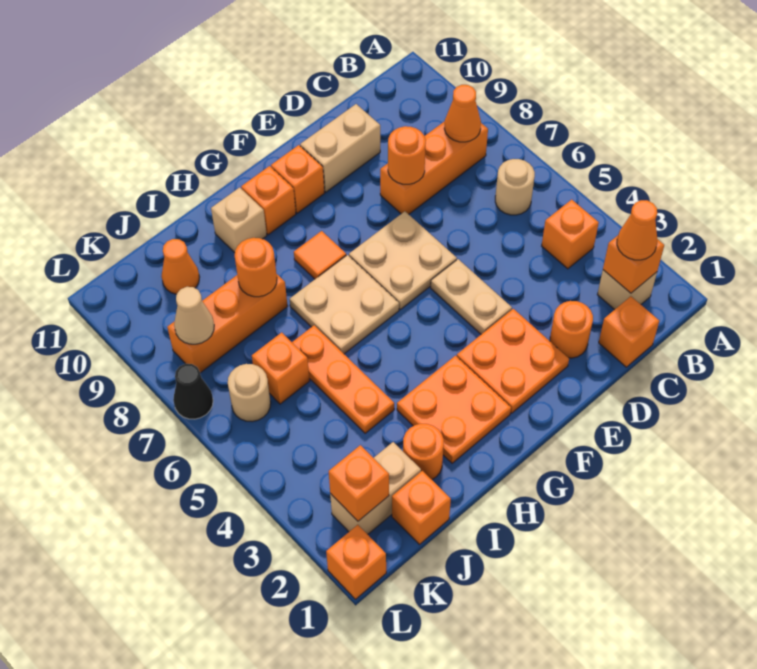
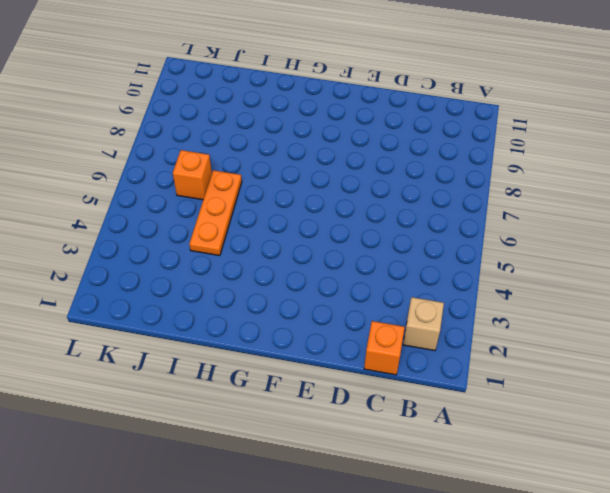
none -> orange brick B4 level 1
none -> tan round brick B6 level 1
none -> orange brick B8:D8 level 1
none -> orange round brick D2 level 1

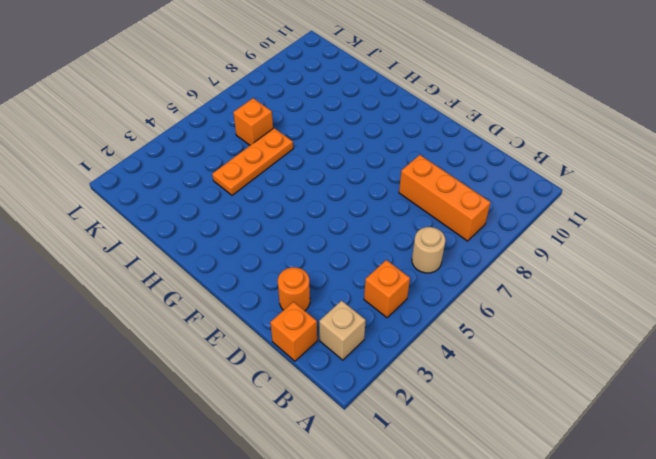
none -> tan brick D10:E10 level 1
none -> orange plate E2:F3 level 1
none -> tan plate E4:E5 level 1
none -> tan plate E6:F7 level 1

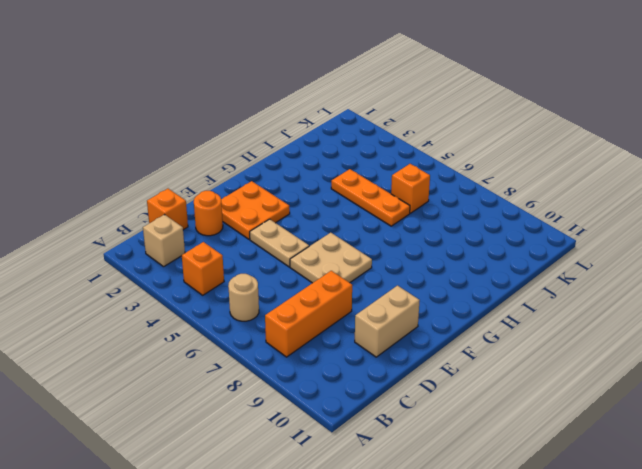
none -> orange brick F10 level 1
none -> orange plate G2:H3 level 1
none -> tan plate G6:H7 level 1
none -> orange tile G8 level 1

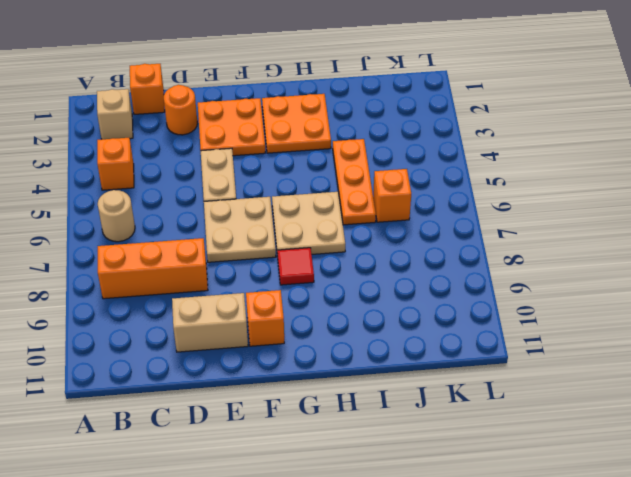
red tile G8 level 1 -> orange tile G8 level 1
none -> orange brick G10 level 1
none -> tan brick H10 level 1
none -> orange round brick I2 level 1
none -> orange brick I8:K8 level 1

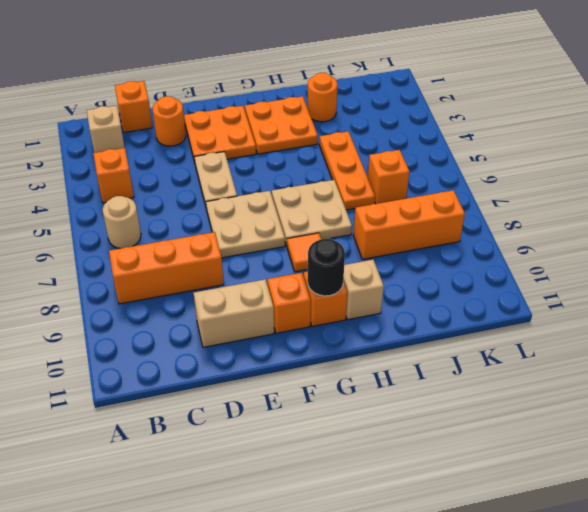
black round brick G10 level 2 -> none
none -> orange brick J1 level 1
none -> tan brick J2:K2 level 1
none -> orange cone J10 level 1
none -> tan round brick K6 level 1

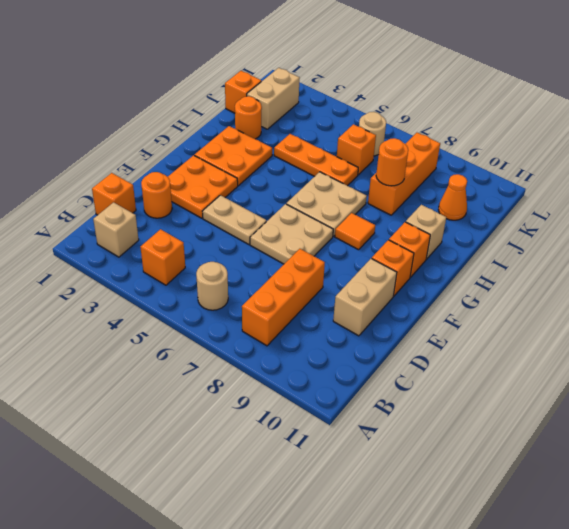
none -> orange brick L1 level 1
none -> black cone L7 level 1
none -> orange brick B2 level 2
none -> orange cone B8 level 2

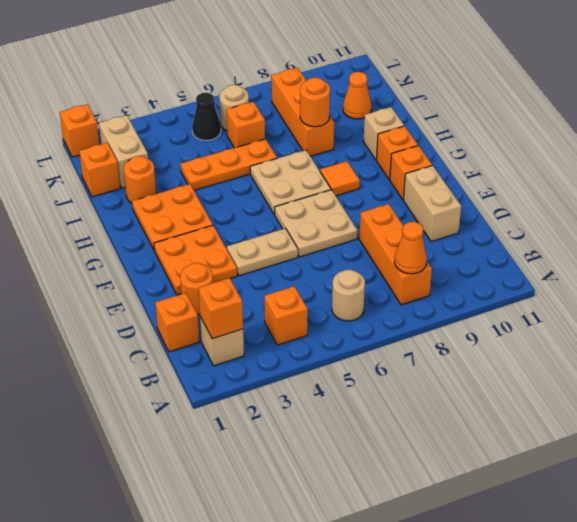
black cone K5 level 1 -> black cone L7 level 1
none -> orange round brick D8 level 2
none -> orange brick K2 level 2
none -> tan cone K8 level 2
none -> orange cone B2 level 3

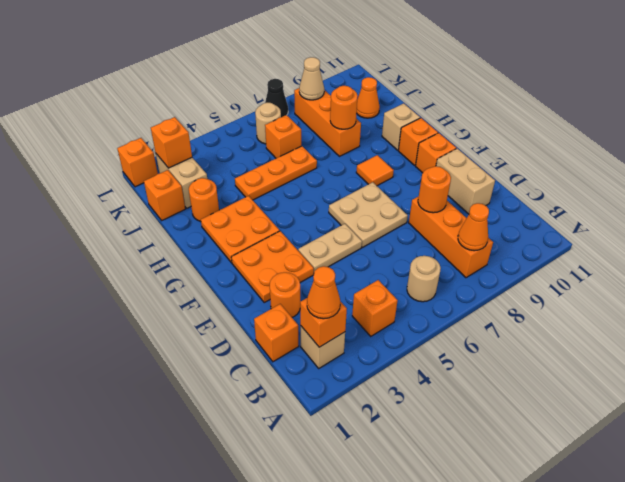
none -> tan plate G6:H7 level 1

